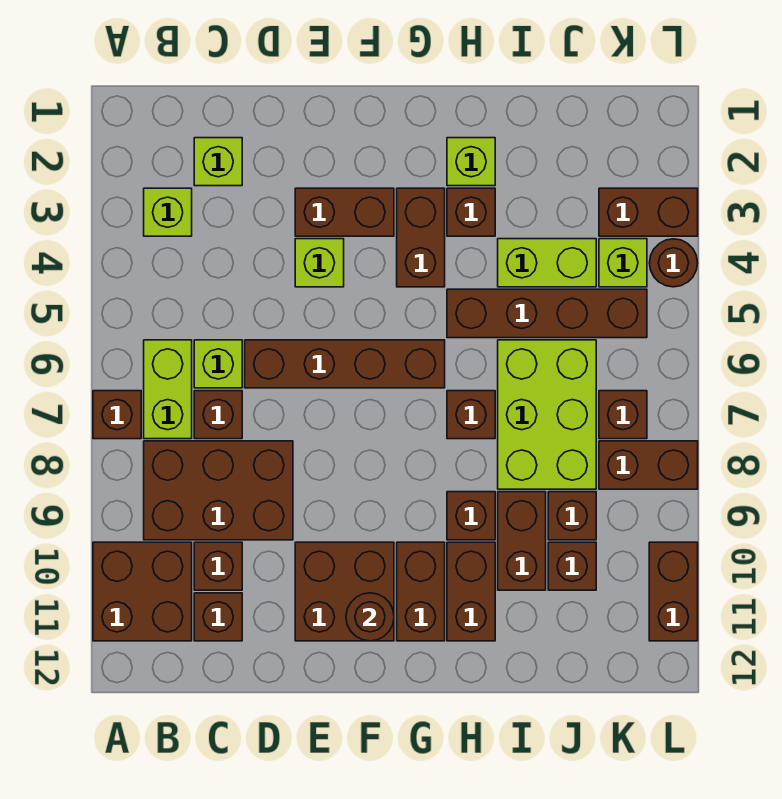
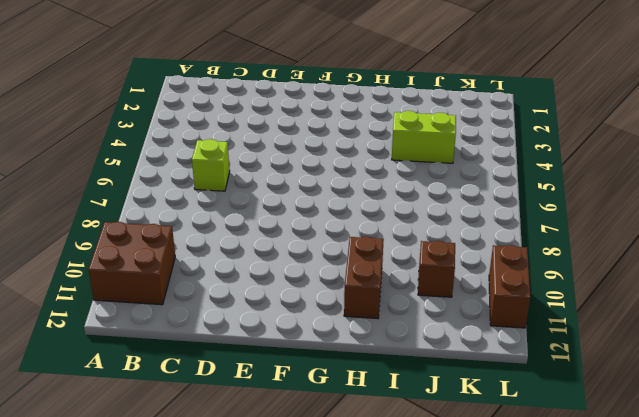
none -> brown brick A7 level 1
none -> lime brick B3 level 1
none -> lime brick B6:B7 level 1
none -> brown brick B8:D9 level 1

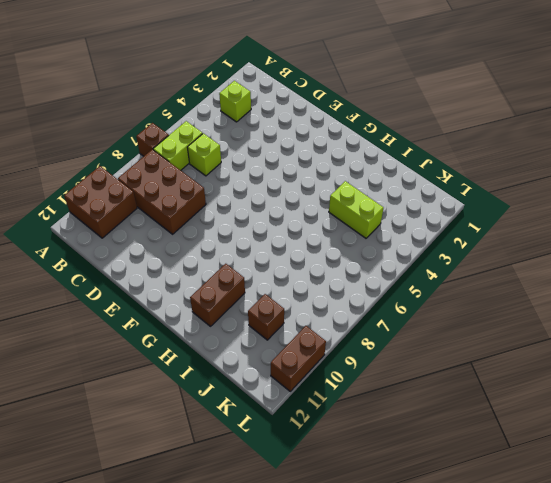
none -> lime brick C2 level 1
none -> brown brick C7 level 1
none -> brown brick C10 level 1
none -> brown brick C11 level 1

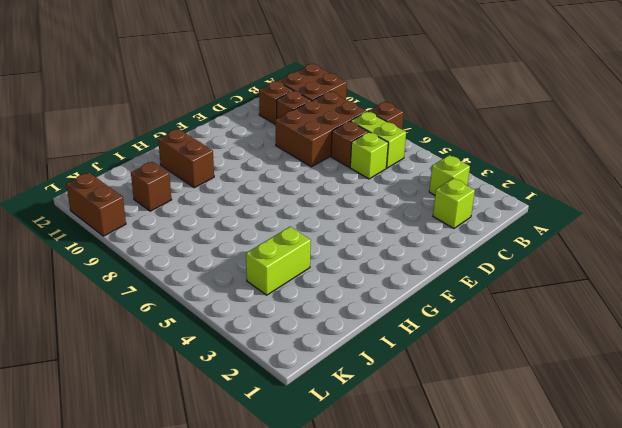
none -> brown brick D6:G6 level 1
none -> brown brick E3:F3 level 1
none -> lime brick E4 level 1
none -> brown brick E10:F11 level 1

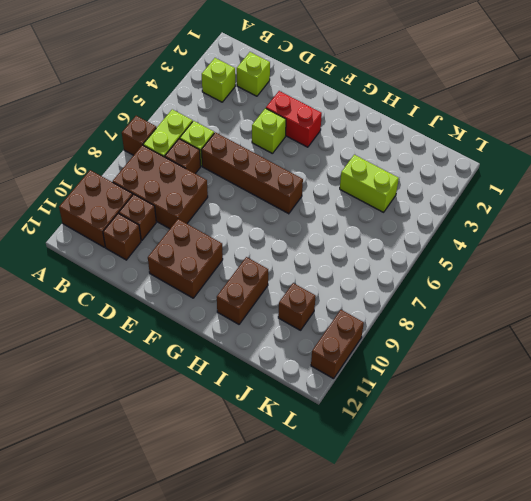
red brick E3:F3 level 1 -> brown brick E3:F3 level 1
none -> brown brick G3:G4 level 1
none -> brown brick G10:G11 level 1
none -> lime brick H2 level 1
none -> brown brick H3 level 1

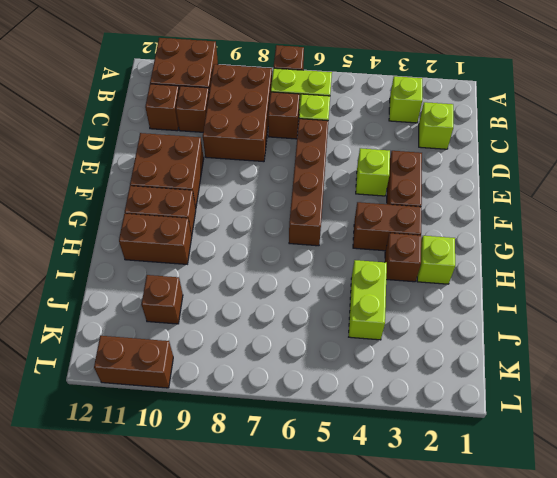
none -> brown brick H5:K5 level 1
none -> brown brick H7 level 1
none -> brown brick H9 level 1
none -> lime brick I6:J8 level 1

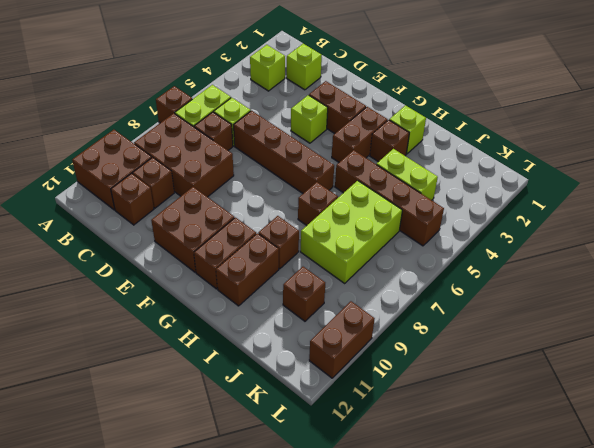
none -> brown brick I9:I10 level 1
none -> brown brick J9 level 1
none -> brown brick K3:L3 level 1
none -> lime brick K4 level 1

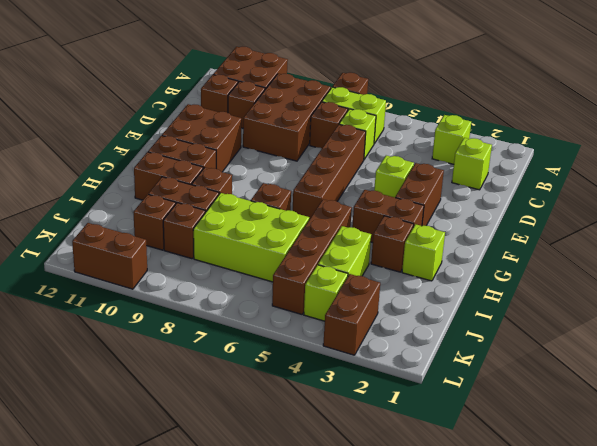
none -> brown brick K7 level 1
none -> brown brick K8:L8 level 1
none -> brown round brick L4 level 1
none -> brown round brick F11 level 2

